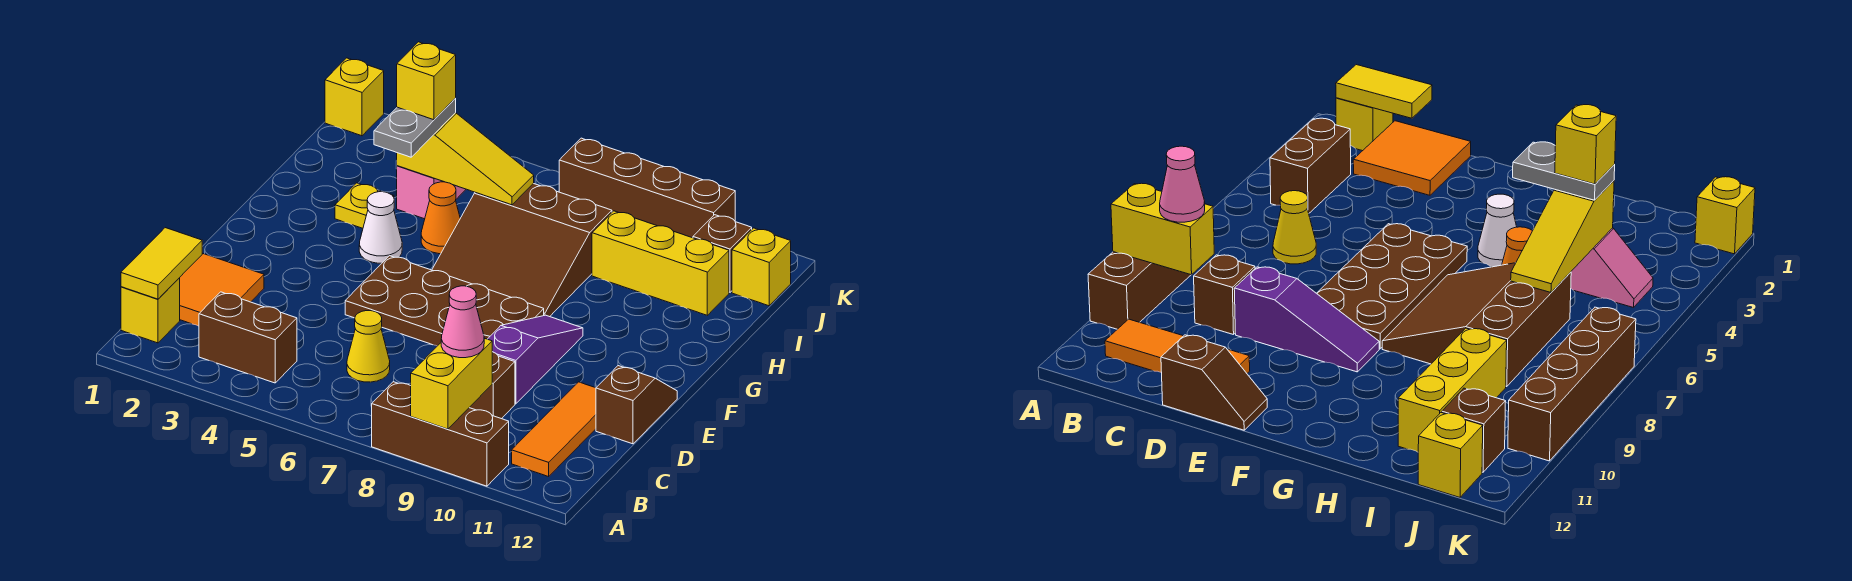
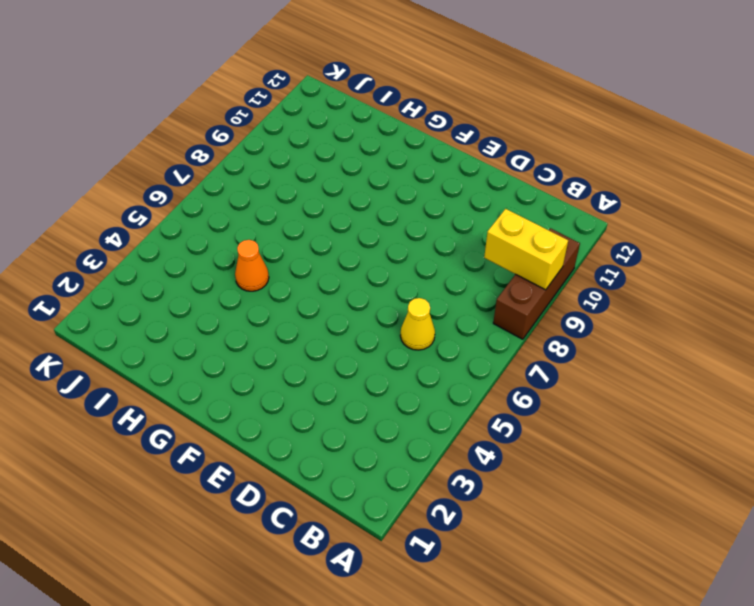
none -> yellow brick B1 level 1
none -> brown brick B3:B4 level 1
none -> orange tile B11:D11 level 1

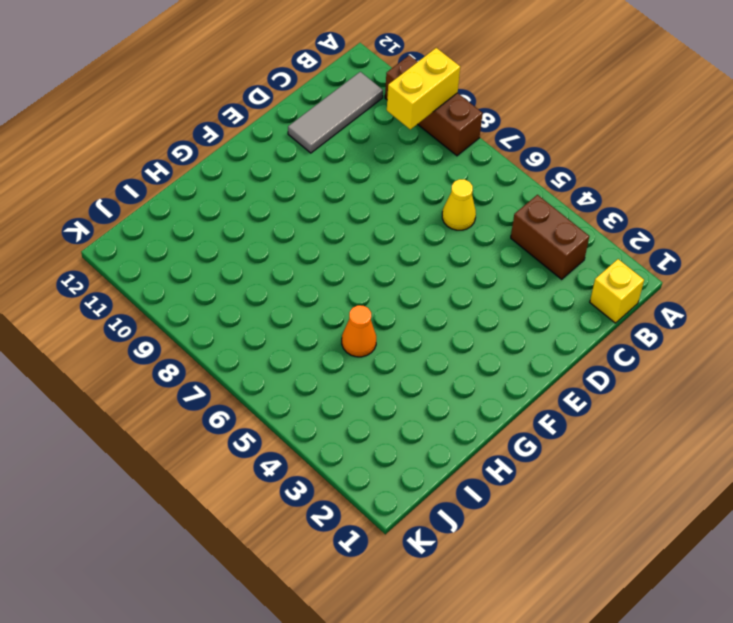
grey tile B11:D11 level 1 -> orange tile B11:D11 level 1
none -> orange tile C1:D2 level 1
none -> brown brick C9 level 1
none -> purple slope D9:F9 level 1 top D

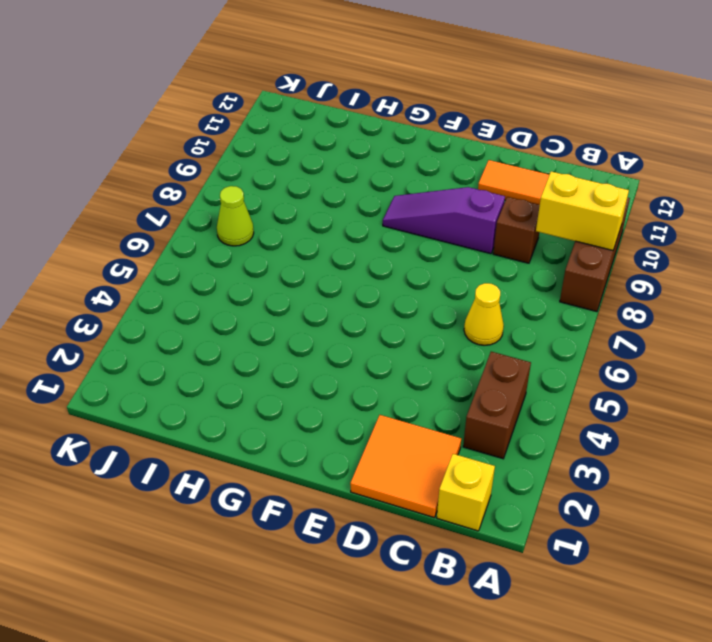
lime cone J7 level 1 -> none
none -> brown slope D12:E12 level 1 top D
none -> brown plate E5:F8 level 1
none -> white cone G4 level 1

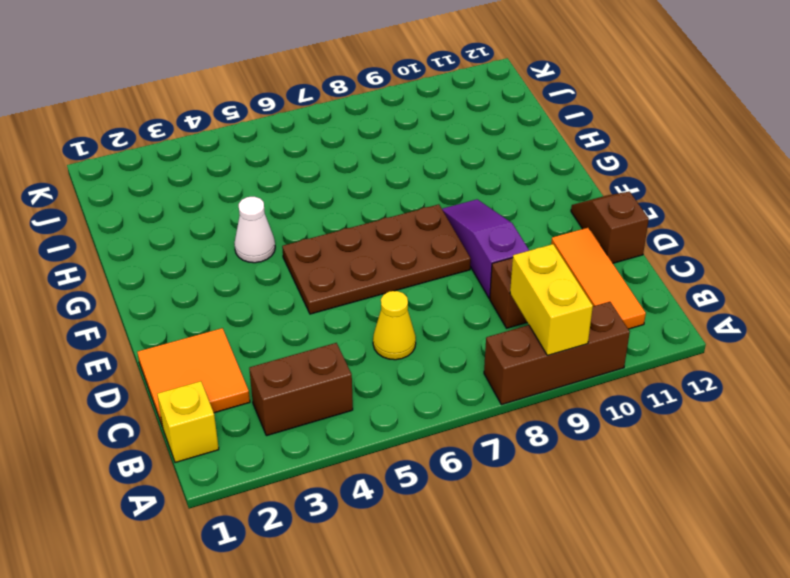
none -> brown slope G6:I8 level 1 top I
none -> yellow plate H3 level 1
none -> orange cone H5 level 1

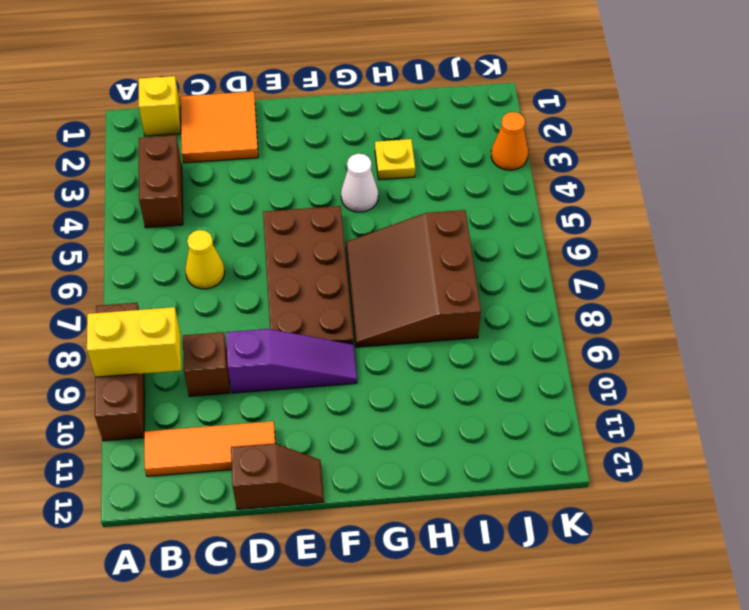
orange cone K3 level 1 -> orange cone H5 level 1
none -> pink slope I4:J4 level 1 top I
none -> yellow brick I9:I11 level 1
none -> brown brick J11 level 1

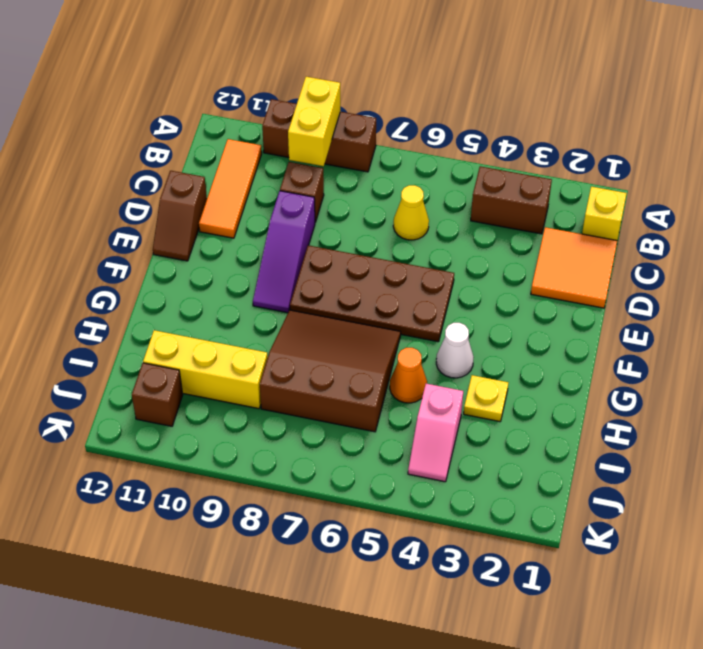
none -> yellow brick J12 level 1
none -> yellow brick K1 level 1
none -> brown brick K7:K10 level 1

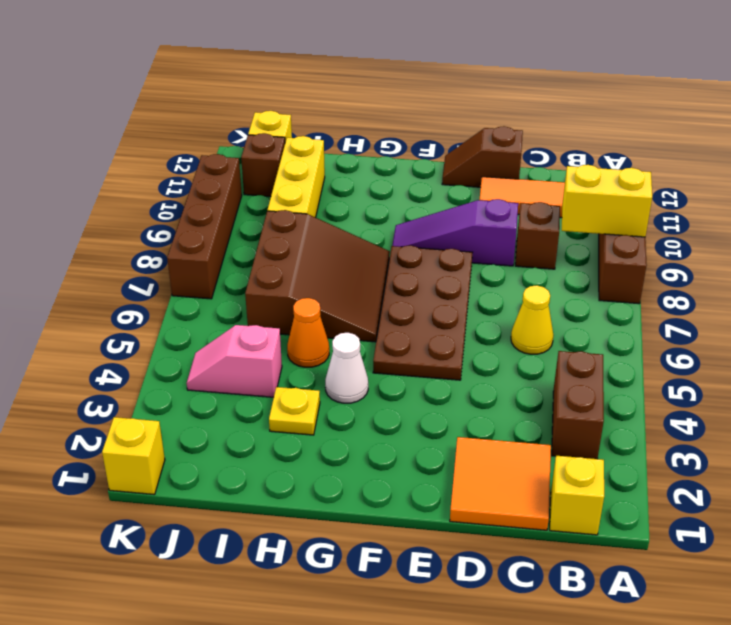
none -> yellow tile B1:C1 level 2
none -> yellow slope I4:I6 level 2 top 4
none -> pink cone B9 level 3

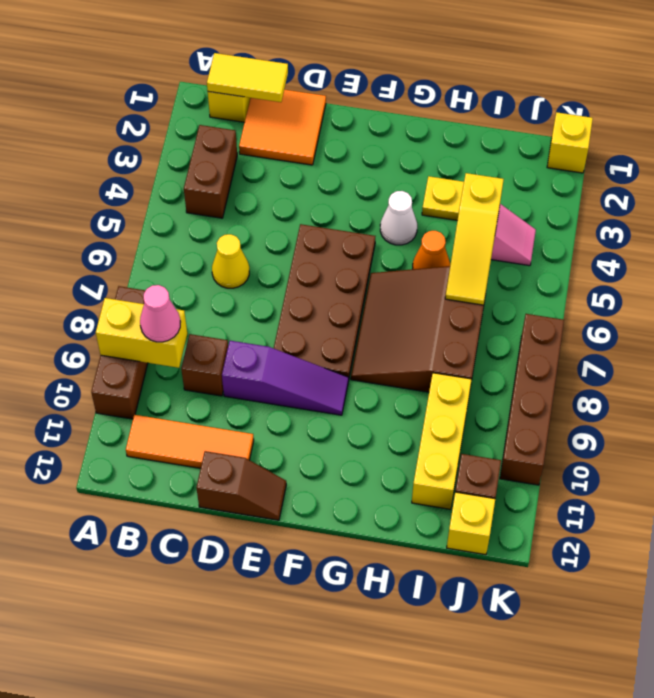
none -> grey plate H4:I4 level 3
none -> yellow brick I4 level 4

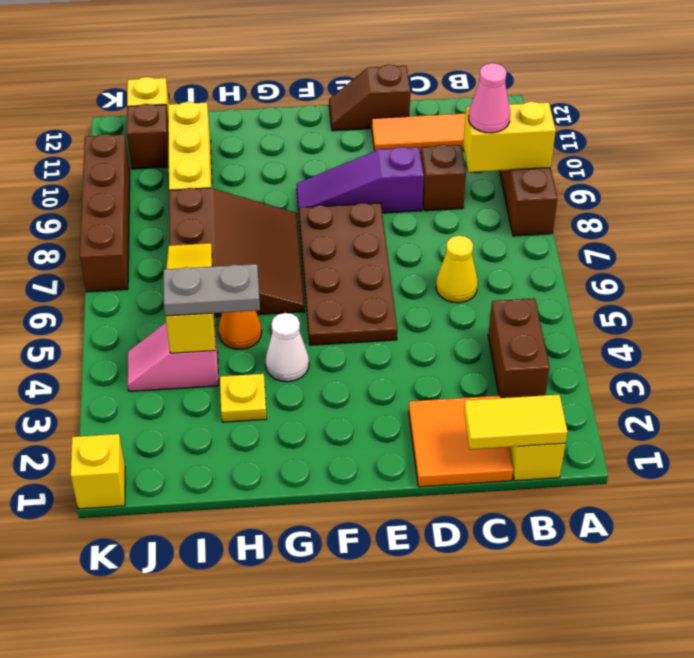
none -> yellow brick I4 level 4

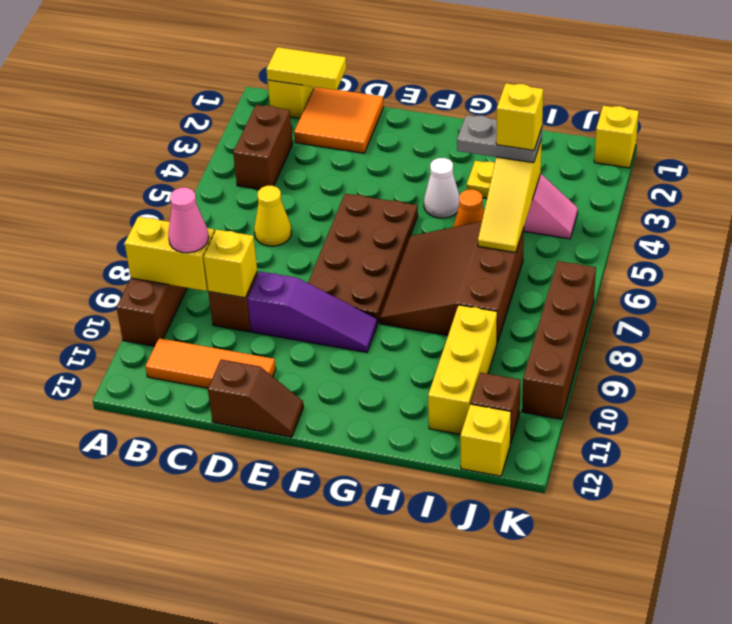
yellow brick C9 level 2 -> none

